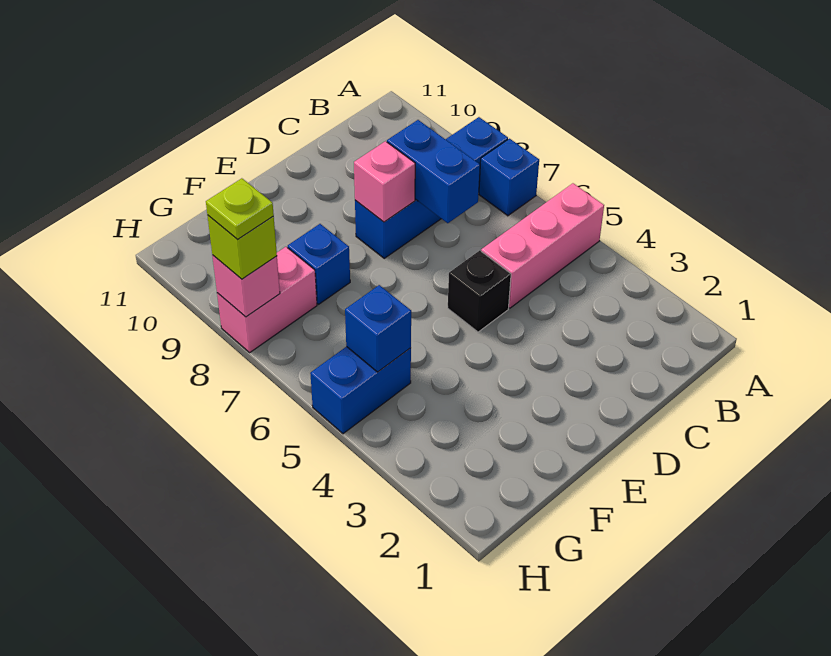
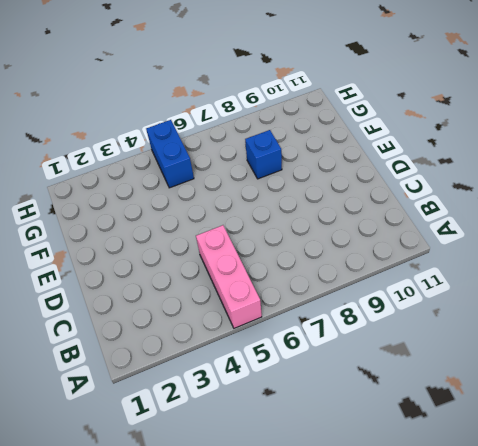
none -> blue brick A7 level 1
none -> blue brick A8:D8 level 1
none -> black brick D5 level 1

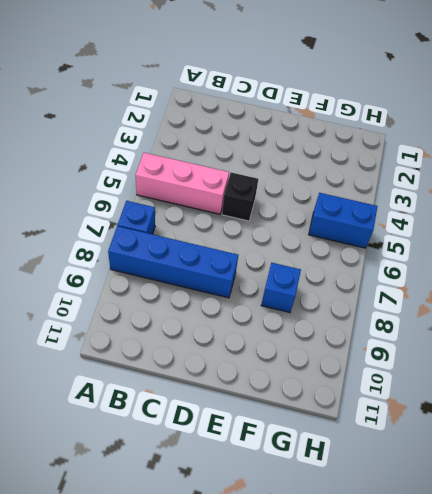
none -> pink brick G8:H8 level 1
none -> blue brick C7:C8 level 2
none -> pink brick D8 level 2

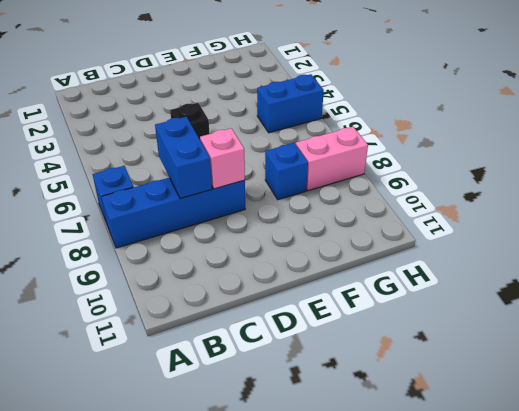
none -> pink brick A5:C5 level 1
none -> blue brick G5 level 2
none -> pink brick H8 level 2

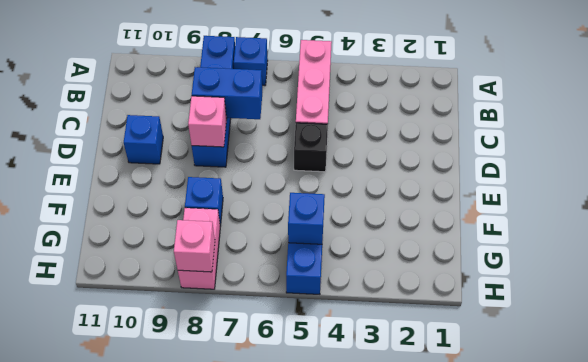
blue brick D10 level 1 -> none
none -> lime brick H8 level 3
none -> lime plate H8 level 4

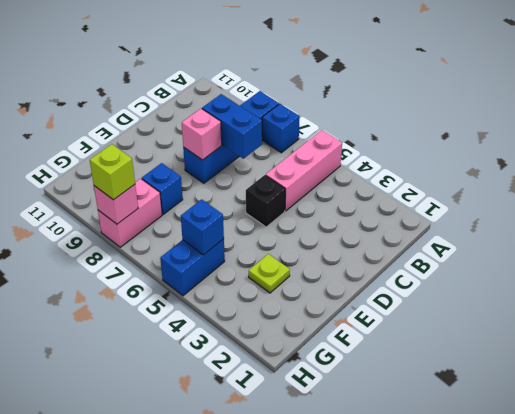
lime plate F3 level 1 -> lime plate H8 level 4

